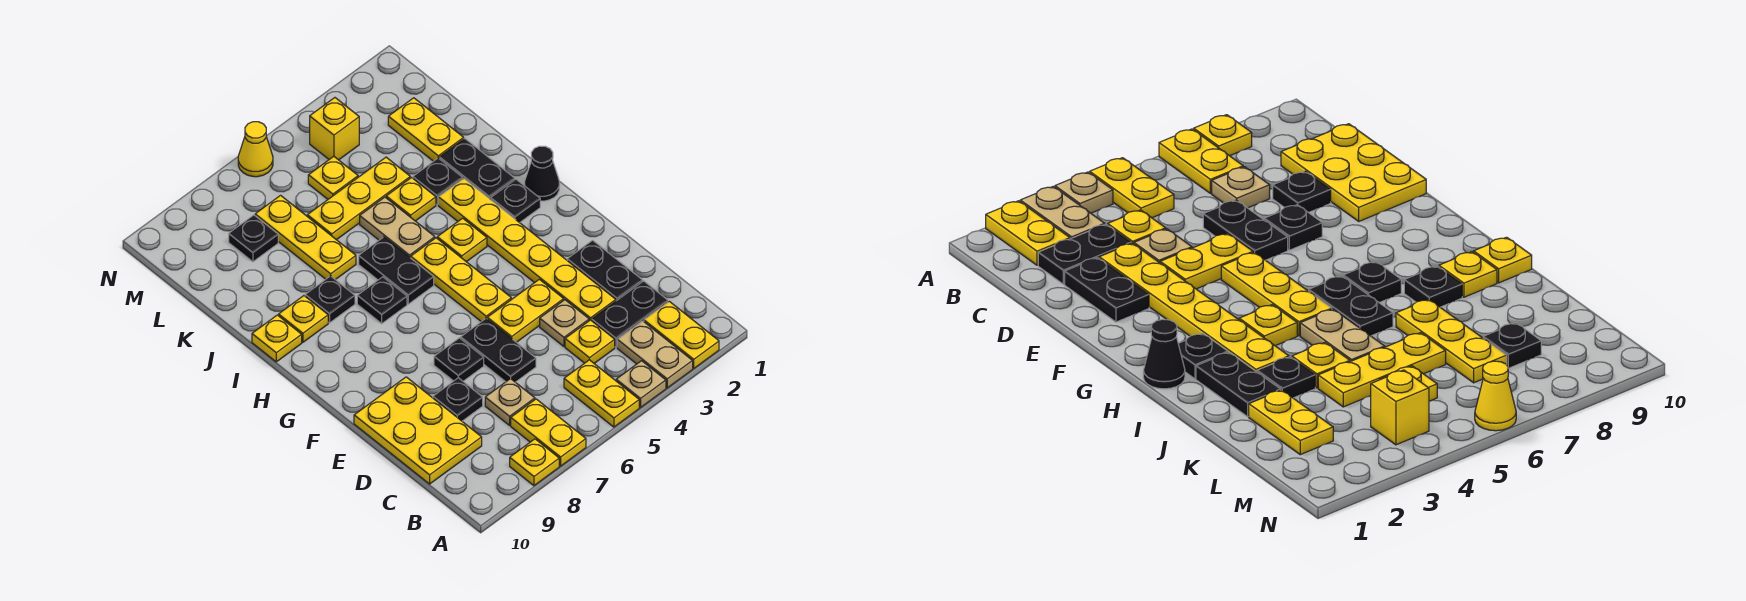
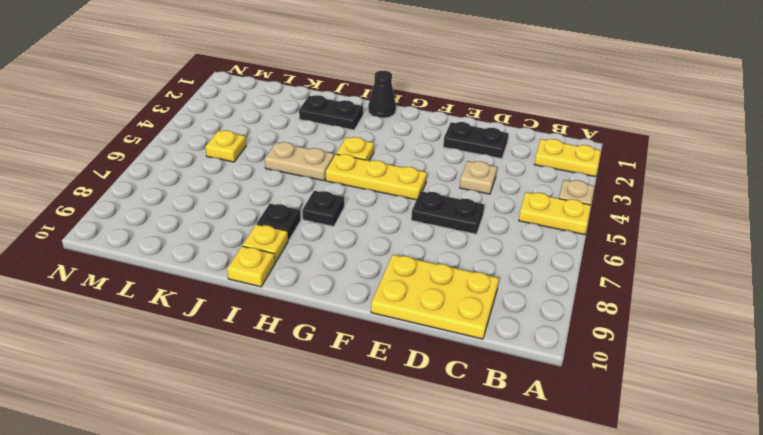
none -> tan plate A3:B3 level 1
none -> yellow plate A7:B7 level 1
none -> yellow plate A8 level 1
none -> black plate C2:C3 level 1

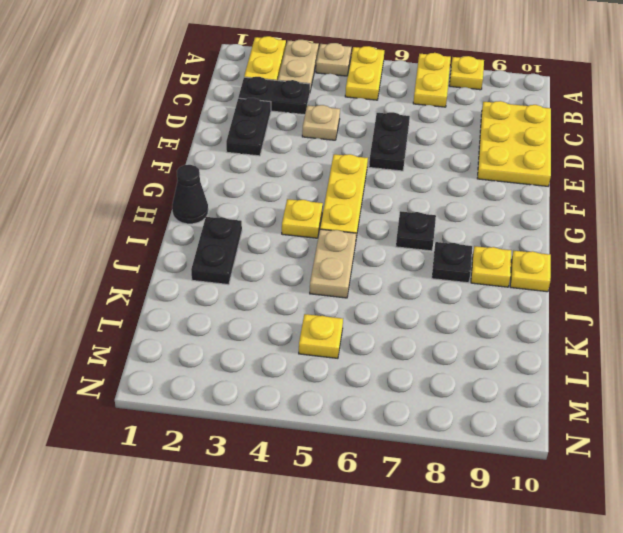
none -> yellow plate C4 level 1
none -> tan plate C7 level 1
none -> yellow plate D3:I3 level 1
none -> black plate D8 level 1

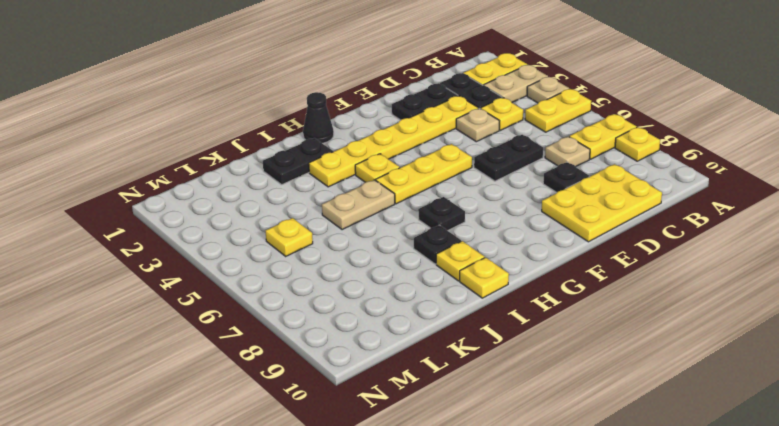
none -> yellow plate E4:E5 level 1
none -> black plate E7 level 1
none -> black plate H2 level 1
none -> black plate H6:I6 level 1

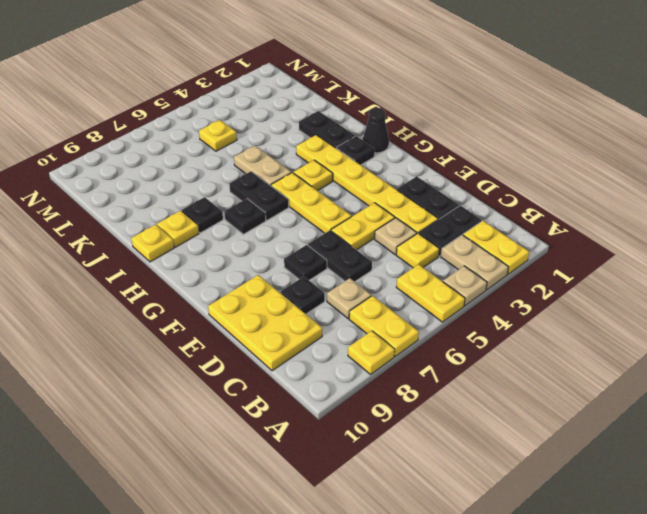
none -> black plate J3 level 1
none -> yellow plate J4 level 1
none -> yellow plate J7:L7 level 1
none -> yellow plate K2:L2 level 1

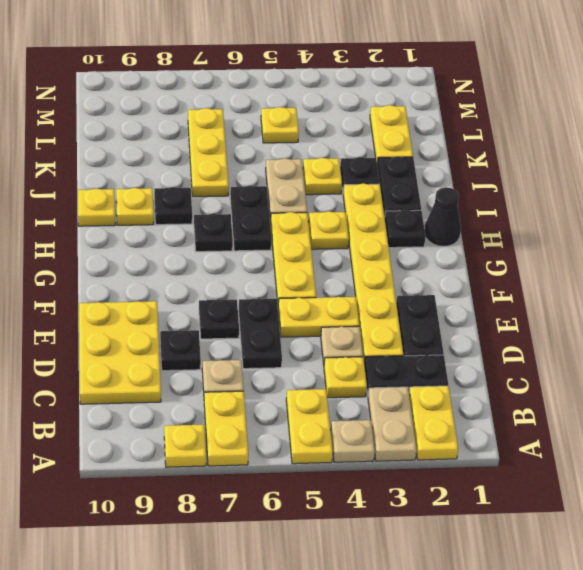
none -> yellow plate K4:K6 level 1
none -> black plate L8 level 1
none -> yellow brick M4 level 1
none -> yellow cone N6 level 1

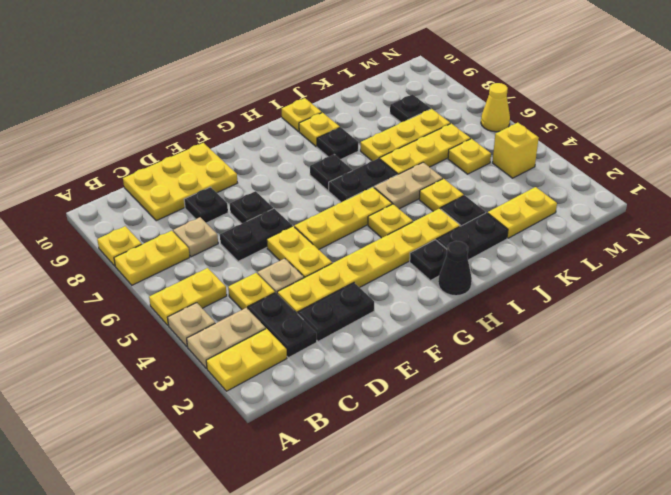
yellow plate J6:L6 level 1 -> yellow plate K4:K6 level 1

